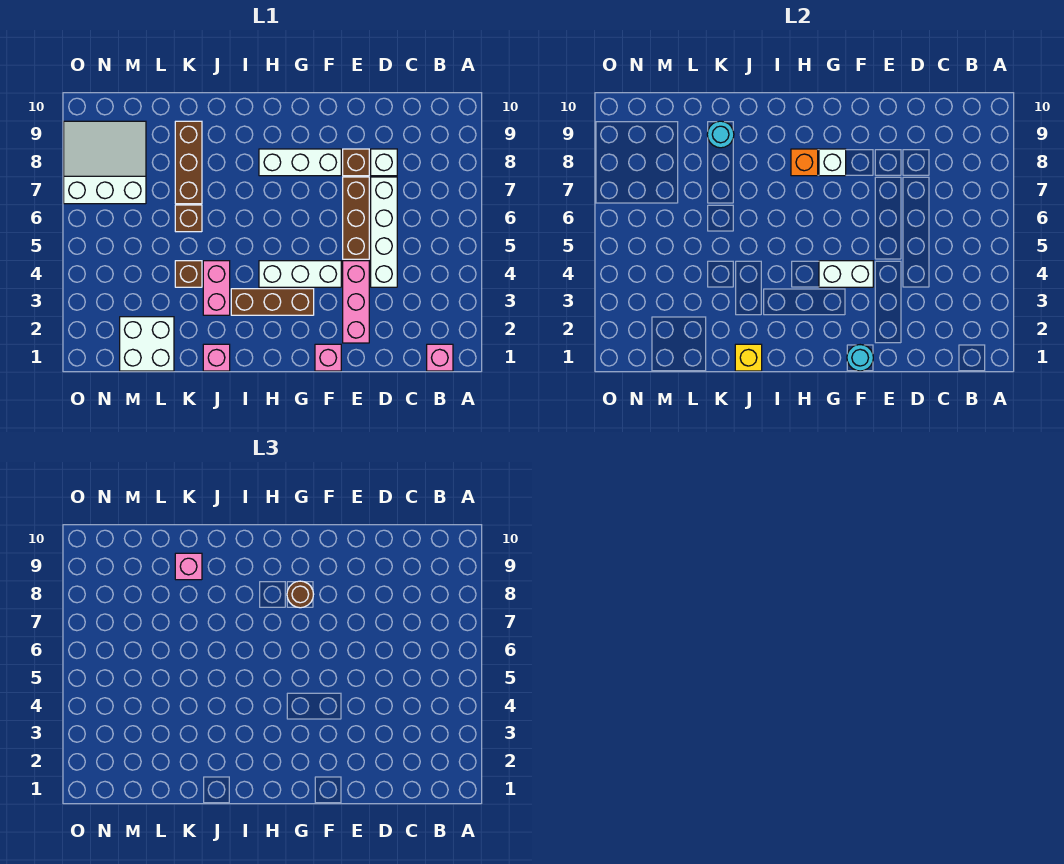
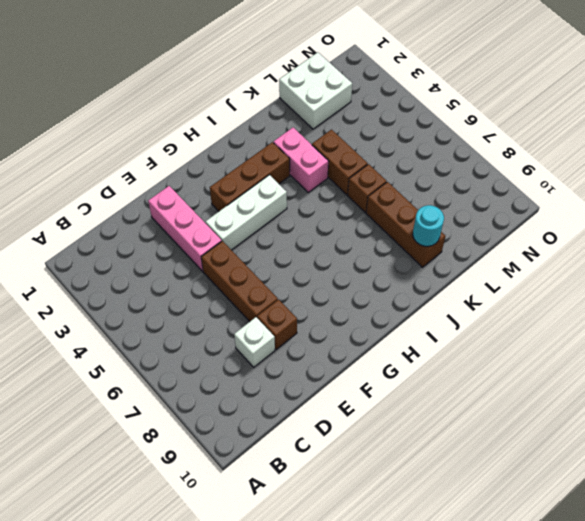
brown brick K4:K5 level 1 -> brown brick K4 level 1
none -> pink brick B1 level 1
none -> white brick D4:D7 level 1
none -> pink brick F1 level 1

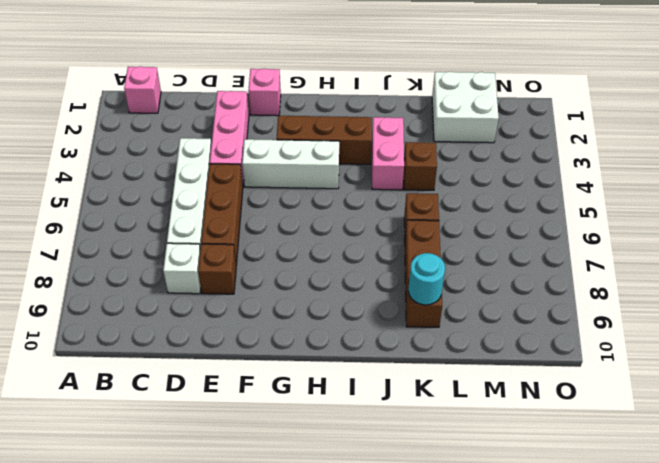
none -> white brick F8:H8 level 1
none -> pink brick J1 level 1
none -> white slope M7:O9 level 1 top 7

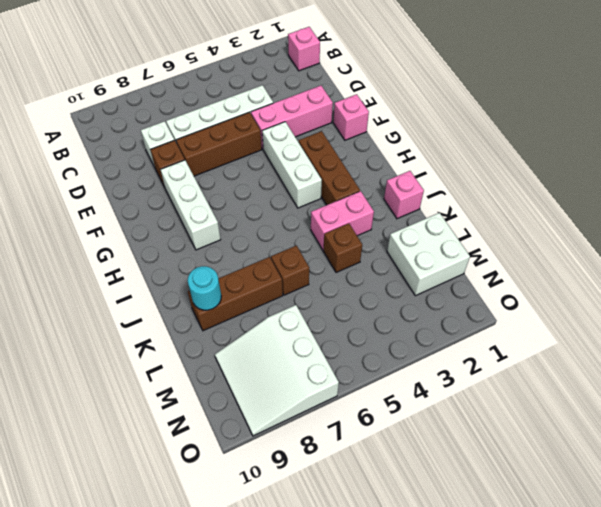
none -> cyan round brick F1 level 2
none -> white brick F4:G4 level 2
none -> white brick G8 level 2

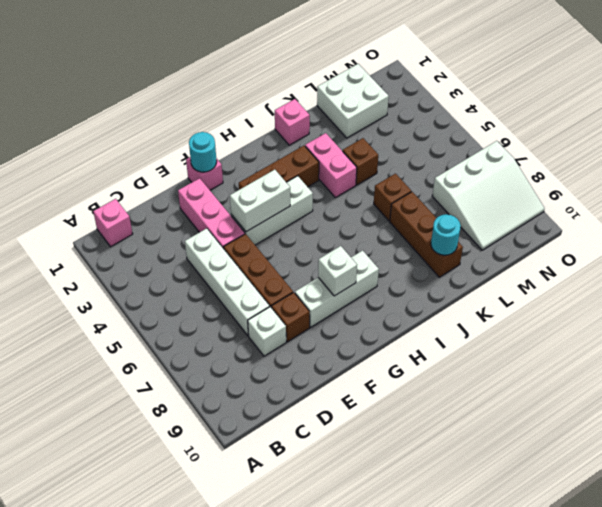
none -> orange brick H8 level 2
none -> yellow brick J1 level 2
none -> brown round brick G8 level 3

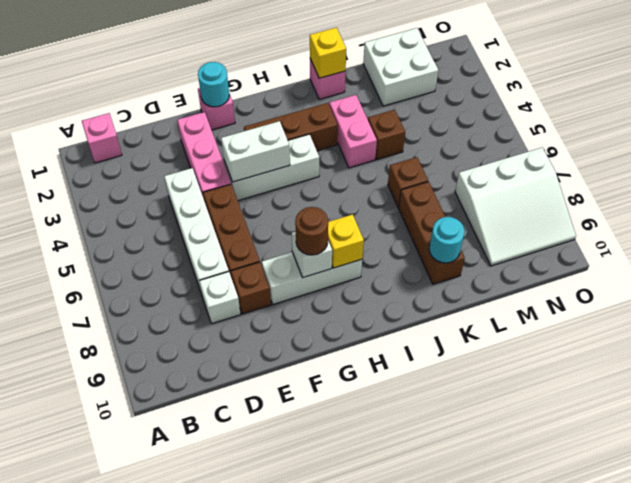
yellow brick H8 level 2 -> orange brick H8 level 2
none -> pink brick K9 level 3

